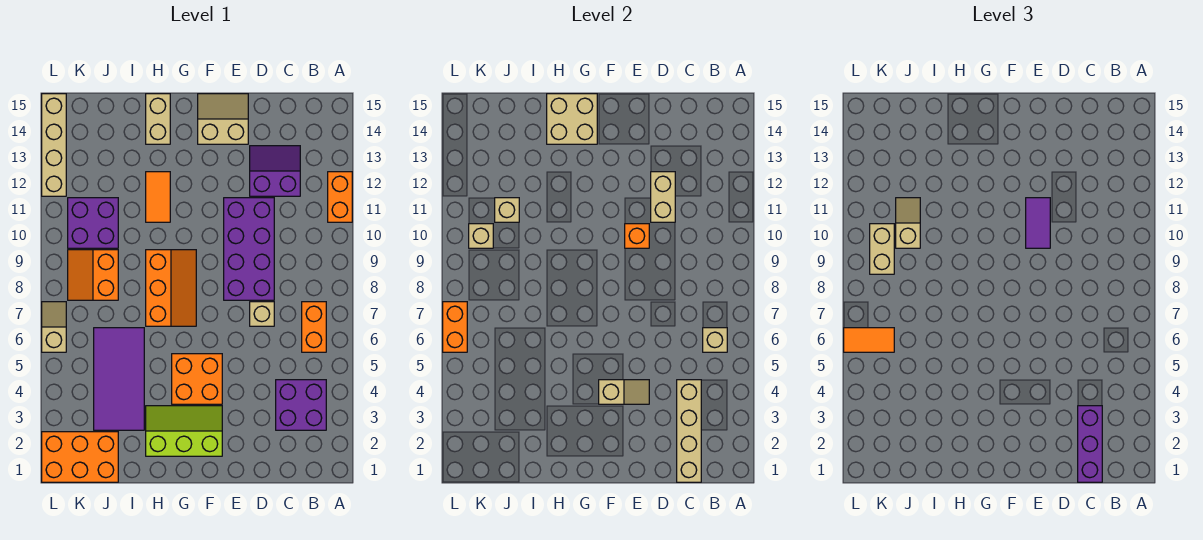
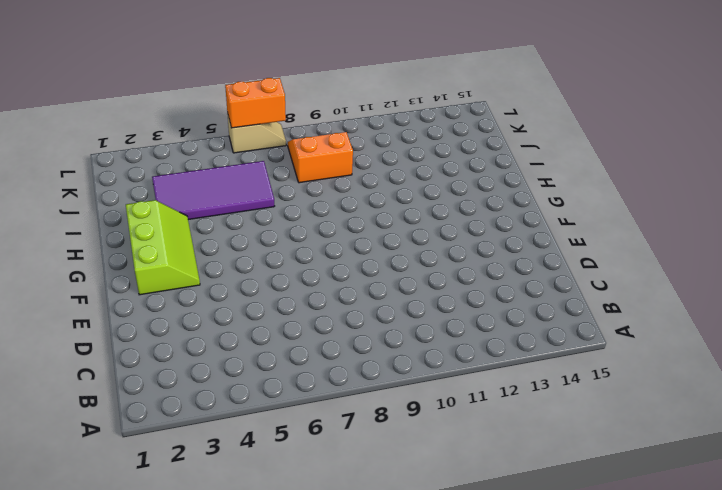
none -> orange brick A11:A12 level 1
none -> purple brick B3:C4 level 1
none -> orange brick B6:B7 level 1
none -> purple slope C12:D13 level 1 top 12

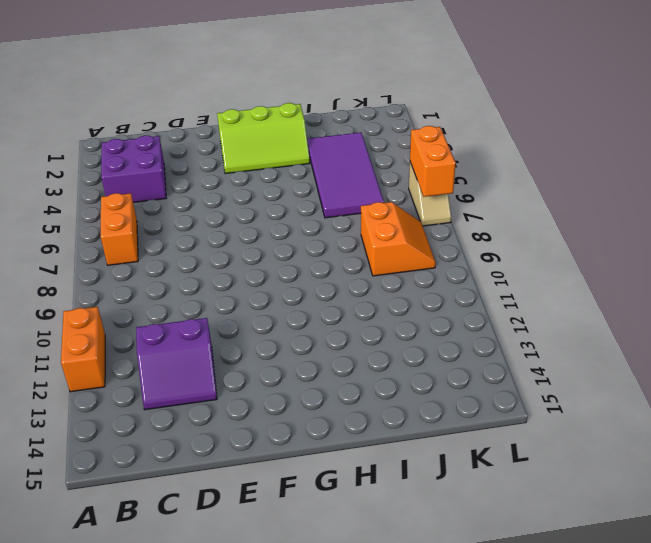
none -> tan brick D7 level 1
none -> purple brick D8:E11 level 1
none -> tan slope E14:F15 level 1 top 14
none -> orange brick F4:G5 level 1

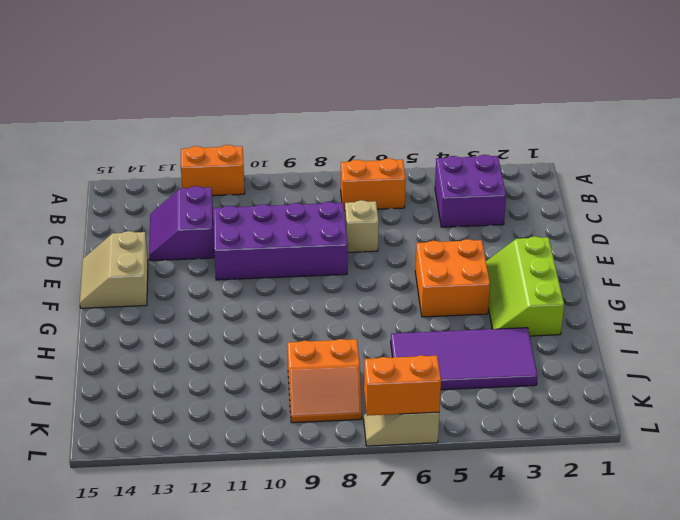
none -> orange slope G7:H9 level 1 top H
none -> orange tile H11:H12 level 1
none -> tan brick H14:H15 level 1
none -> orange brick J1:L2 level 1

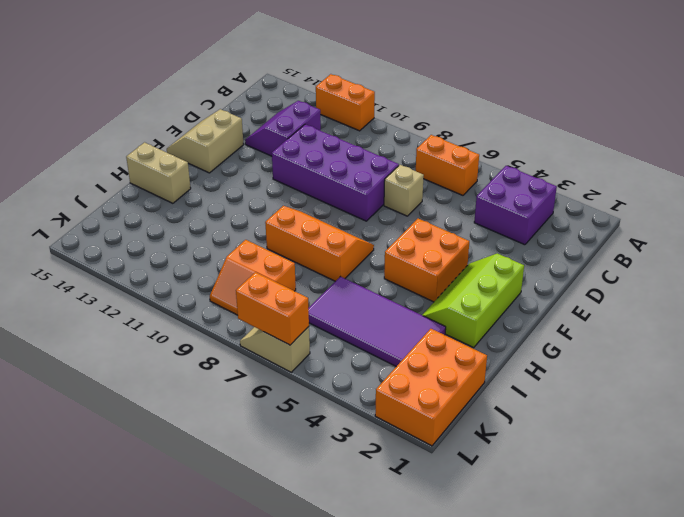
none -> orange tile H11:H12 level 1
none -> purple brick J10:K11 level 1
none -> tan brick L12:L15 level 1
none -> tan brick B6 level 2

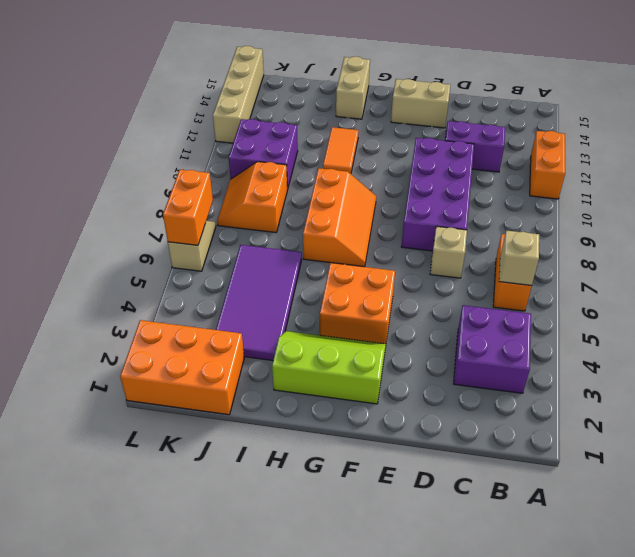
none -> tan brick C1:C4 level 2
none -> tan brick D11:D12 level 2
none -> tan slope E4:F4 level 2 top F
none -> orange brick E10 level 2

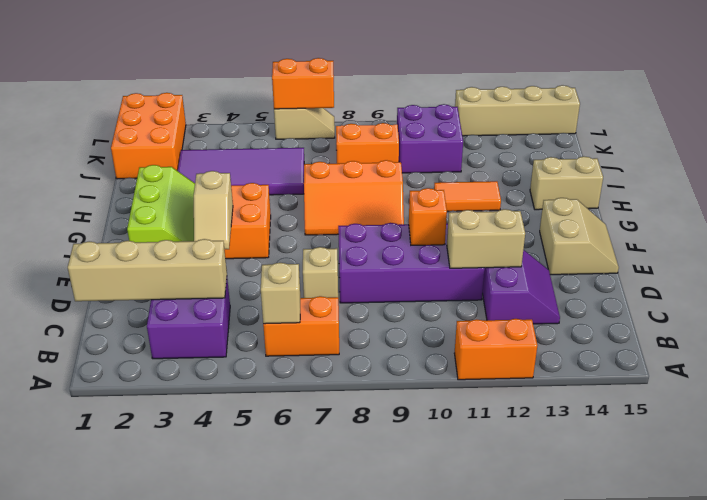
none -> tan brick G14:H15 level 2
none -> tan brick J11 level 2
none -> tan brick K10 level 2
none -> purple brick C1:C3 level 3

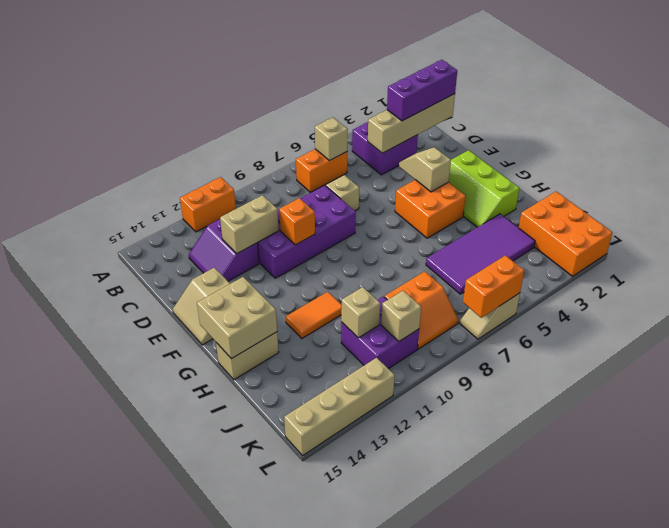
none -> orange slope G7:H9 level 1 top H
none -> purple tile E10:E11 level 3
none -> tan slope J10:J11 level 3 top 10
none -> orange tile K6:L6 level 3

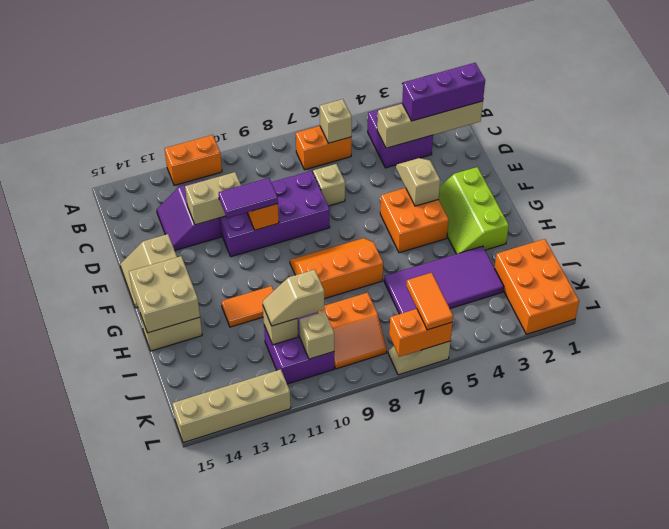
none -> tan brick K9:K10 level 3

